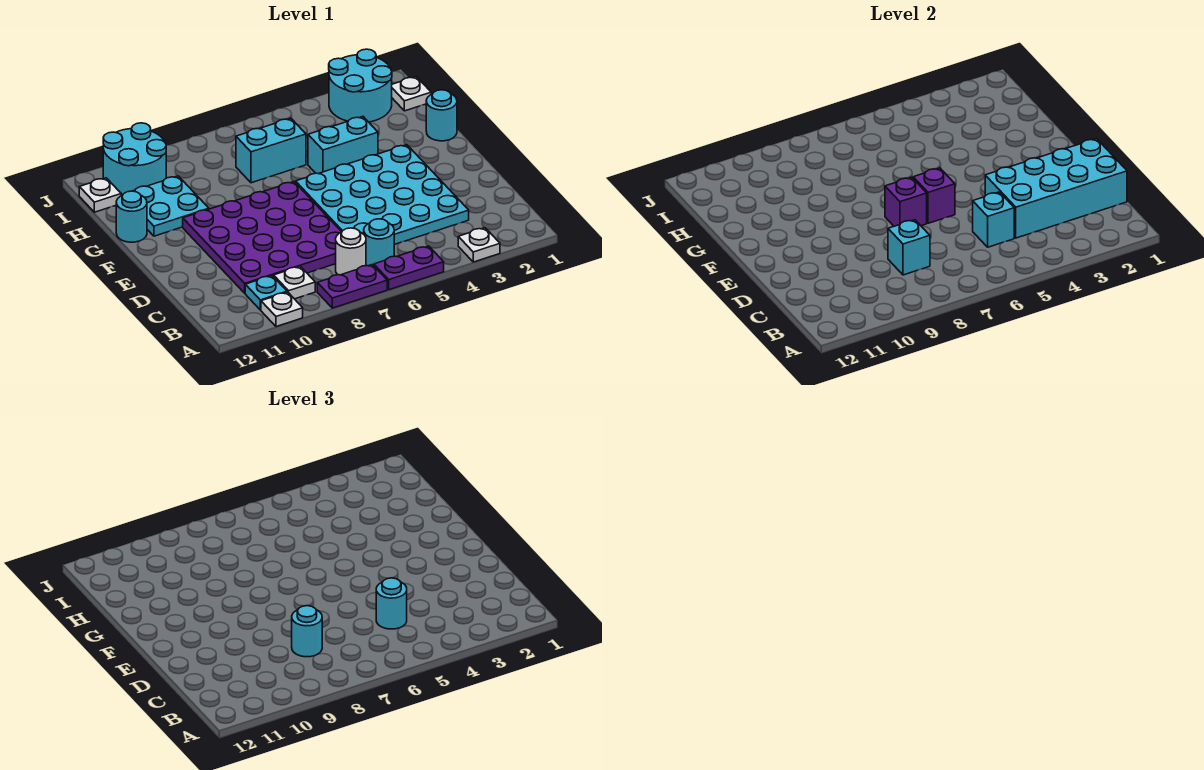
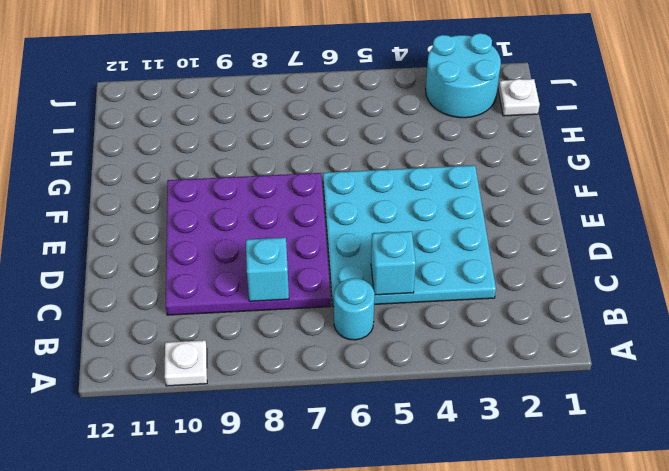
none -> white plate A3 level 1
none -> purple plate A5:A6 level 1
none -> purple plate A7:A8 level 1

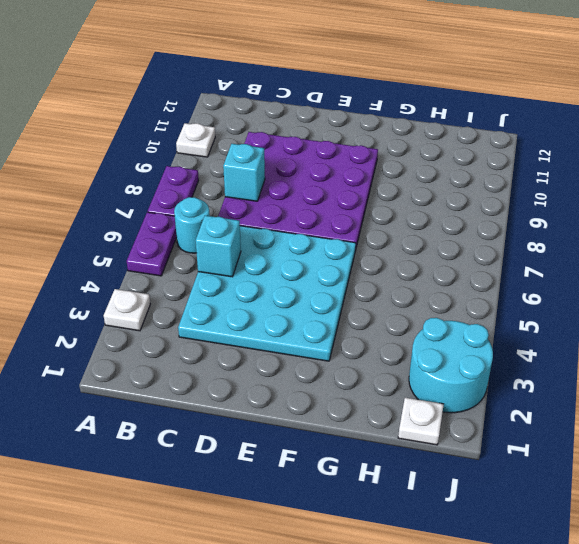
none -> white round brick B7 level 1
none -> white plate B9 level 1
none -> cyan plate B10 level 1

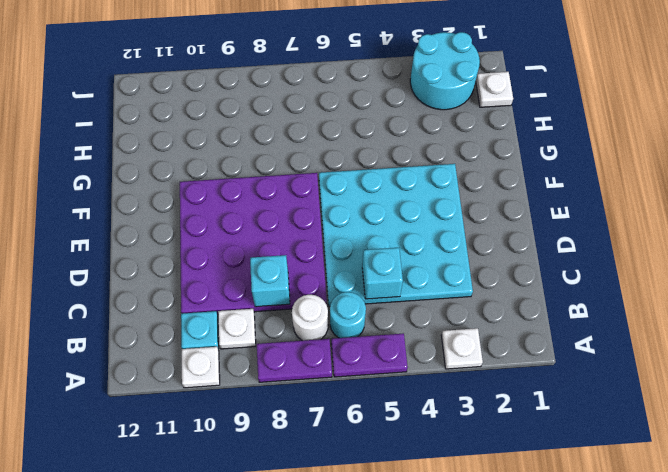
none -> cyan round brick G1 level 1
none -> cyan brick G4:G5 level 1
none -> cyan plate G10:H11 level 1

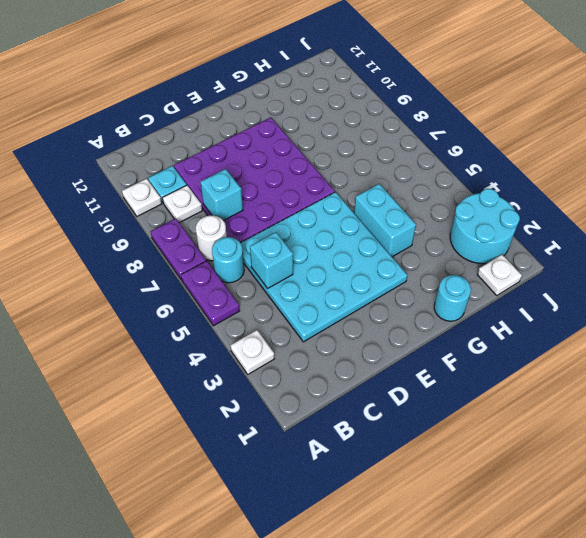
none -> cyan plate G10:H11 level 1
none -> cyan round brick G12 level 1
none -> cyan brick H6:H7 level 1

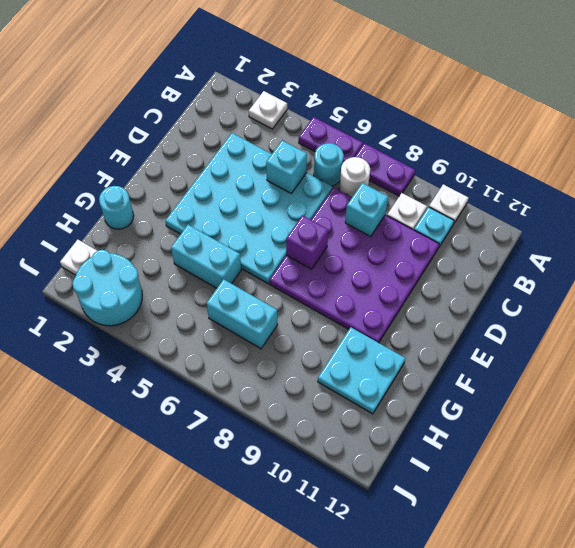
none -> cyan round brick G12 level 1
none -> cyan round brick I10:J11 level 1
none -> white plate I12 level 1

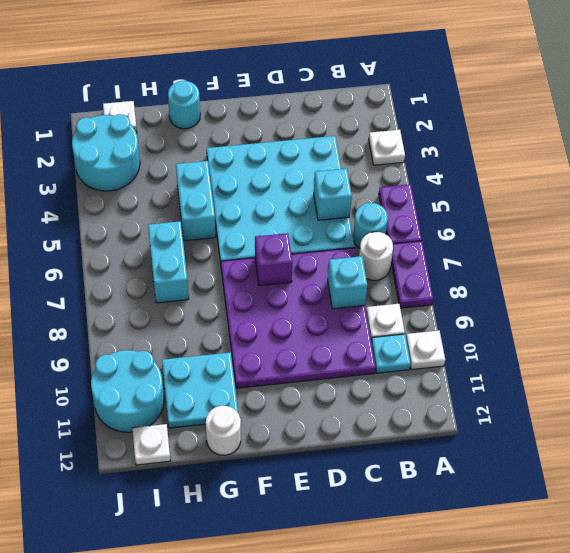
white round brick G12 level 1 -> cyan round brick G12 level 1
none -> cyan brick C1:D4 level 2
none -> purple brick E6 level 2
none -> cyan round brick C5 level 3

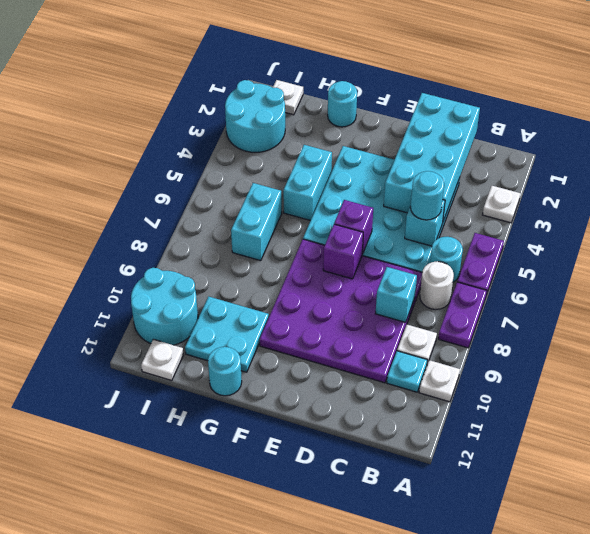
none -> cyan round brick C8 level 3

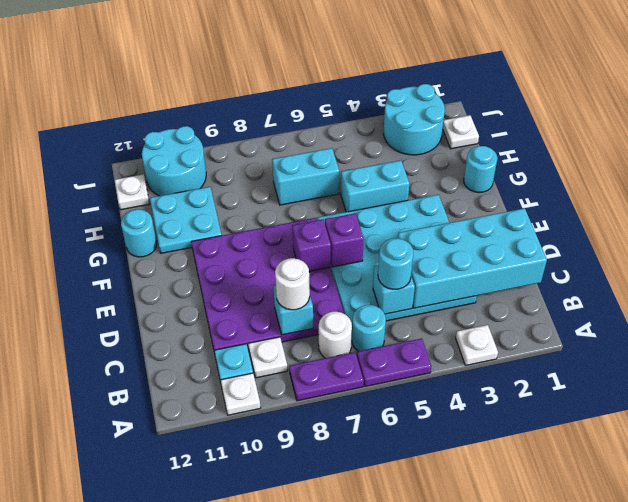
white round brick C8 level 3 -> cyan round brick C8 level 3

